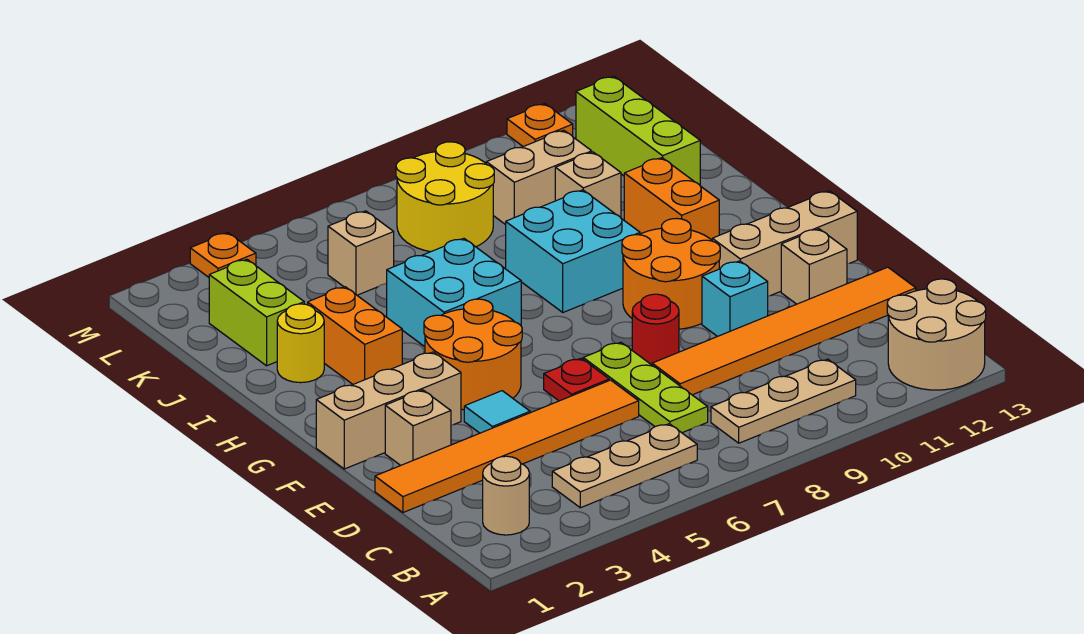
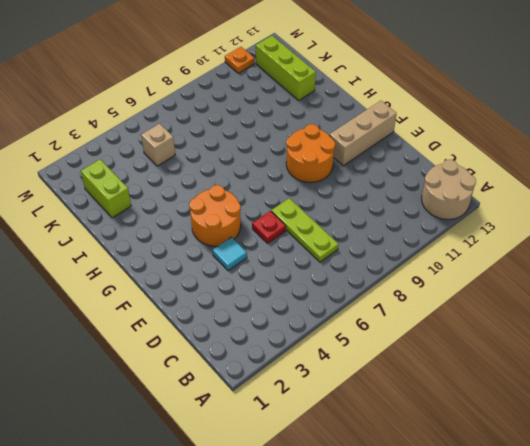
none -> tan round brick B2 level 1
none -> tan plate B4:B6 level 1
none -> tan plate B8:B10 level 1
none -> orange tile D1:D6 level 1

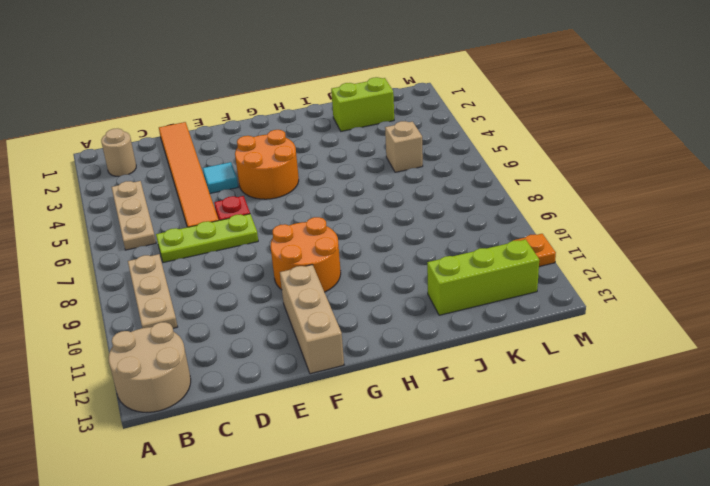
none -> orange tile D8:D13 level 1
none -> tan brick E2 level 1
none -> red round brick E8 level 1
none -> cyan brick E10 level 1

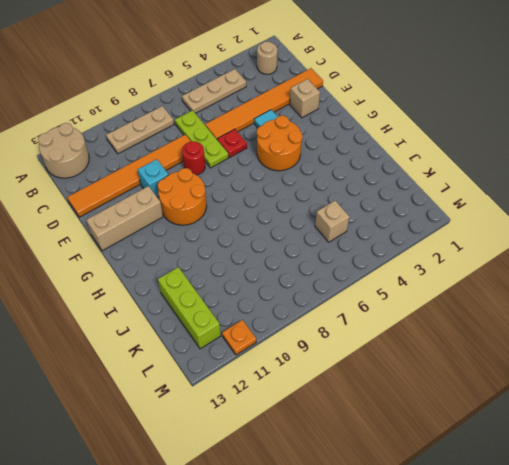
none -> tan brick E12 level 1
none -> tan brick F1:F3 level 1
none -> orange brick H3:I3 level 1
none -> cyan brick H5:I6 level 1

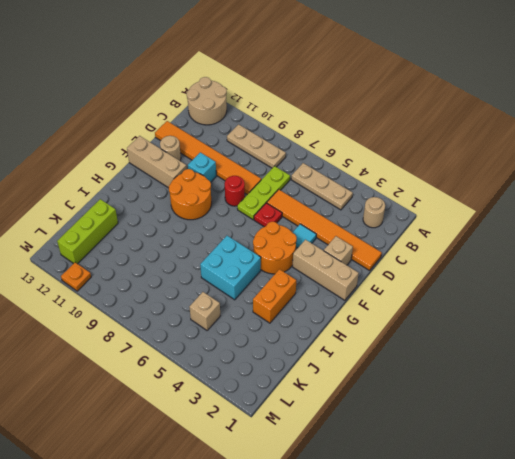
tan round brick E12 level 1 -> tan brick E12 level 1
none -> cyan brick H8:I9 level 1
none -> orange brick H11:I11 level 1
none -> yellow round brick I2 level 1
none -> lime brick J2:K2 level 1

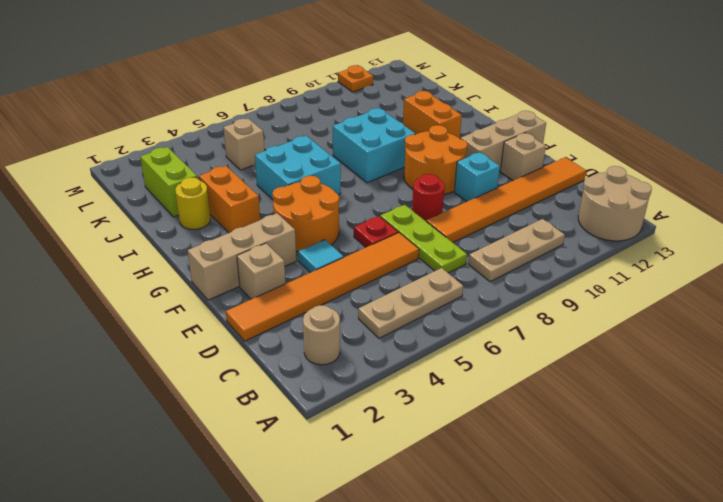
none -> tan brick J10 level 1
none -> lime brick J12:L12 level 1
none -> yellow round brick K7:L8 level 1
none -> tan brick K9:K10 level 1

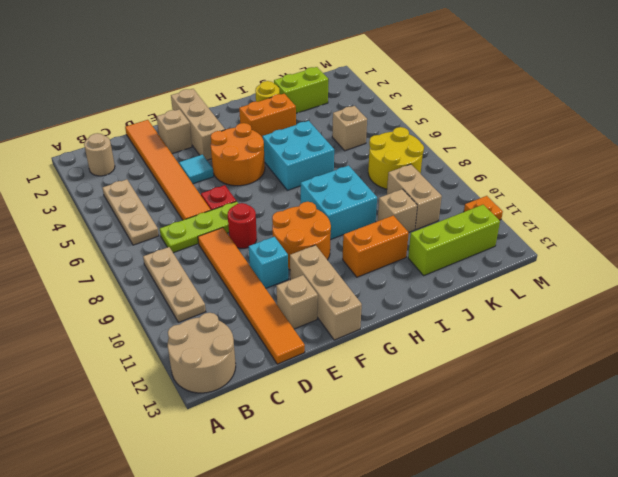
none -> orange plate M3 level 1

